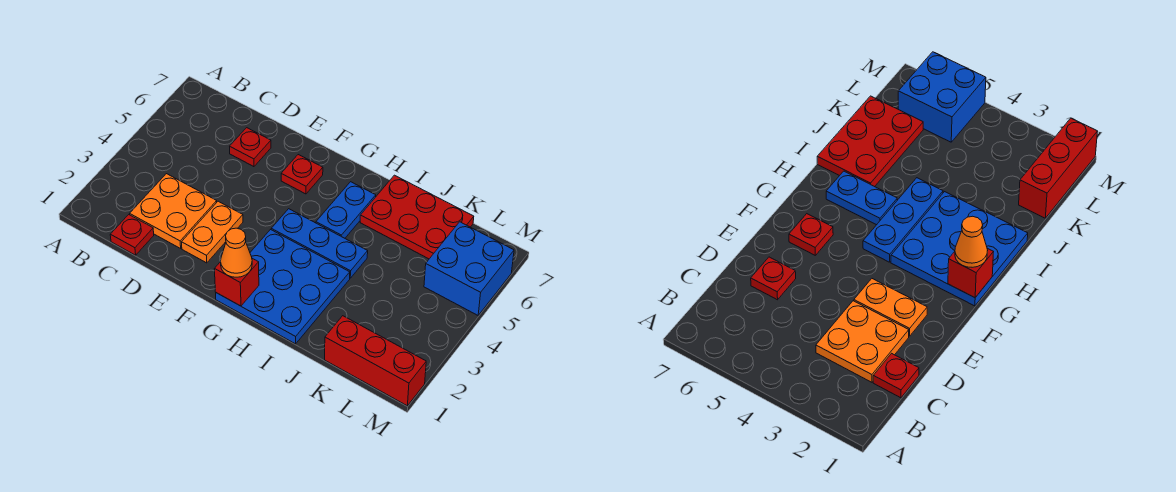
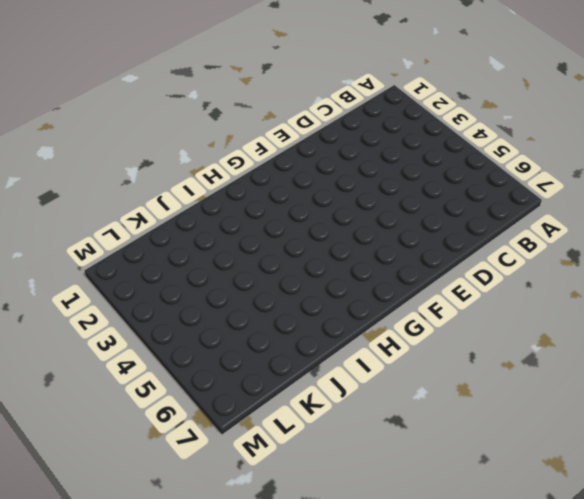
none -> red plate C1 level 1
none -> orange plate C2:D3 level 1
none -> red plate D6 level 1

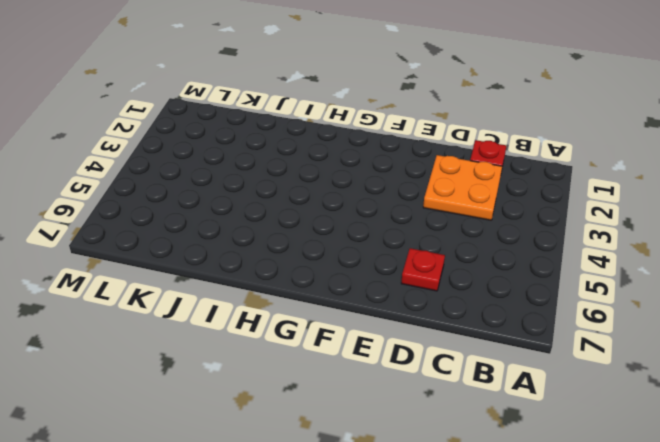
none -> orange plate E2:E3 level 1
none -> red plate F6 level 1
none -> blue plate G1:I3 level 1

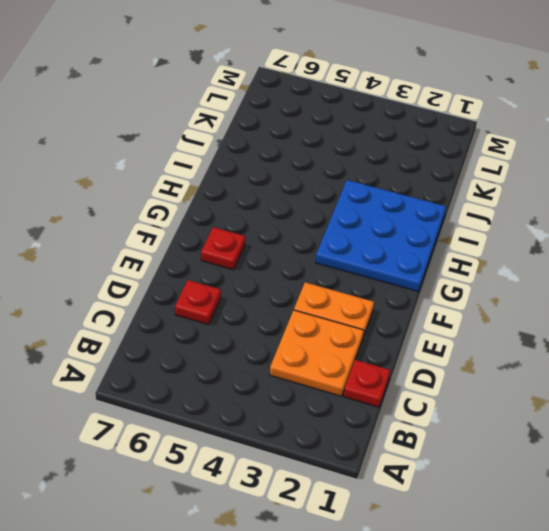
none -> blue plate G4:I4 level 1
none -> blue plate H5:H6 level 1
none -> red plate I6:K7 level 1

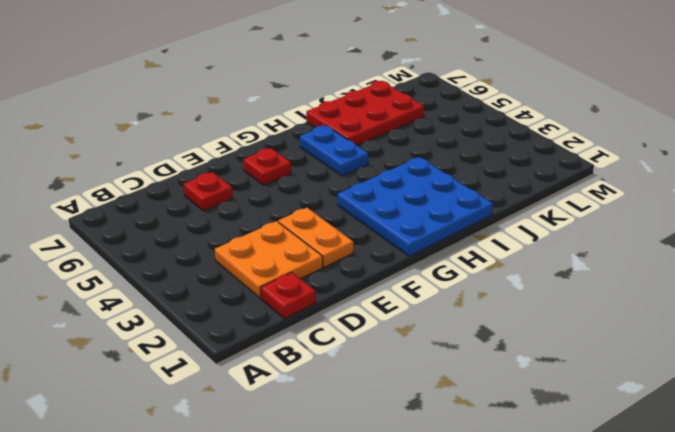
none -> blue plate G4:I4 level 1
none -> red brick K1:M1 level 1
none -> blue brick L5:M6 level 1

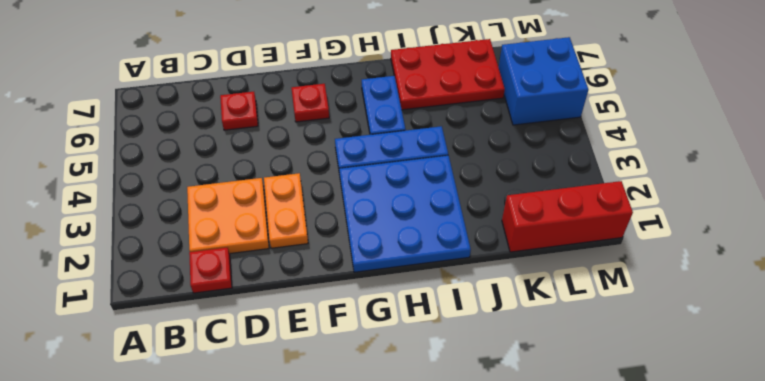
none -> red brick G1 level 2
none -> orange cone G1 level 3

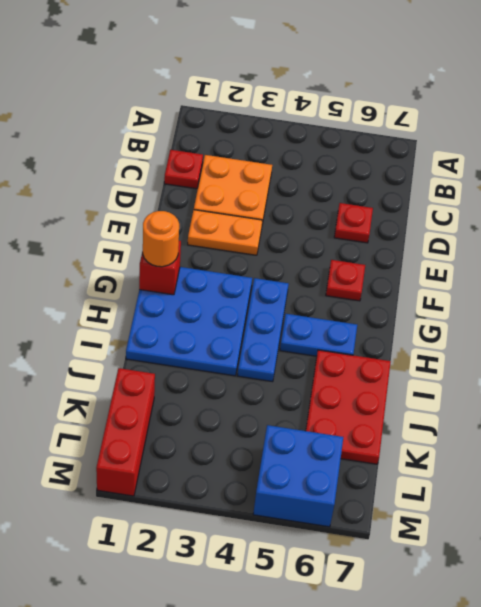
orange round brick G1 level 3 -> orange cone G1 level 3

